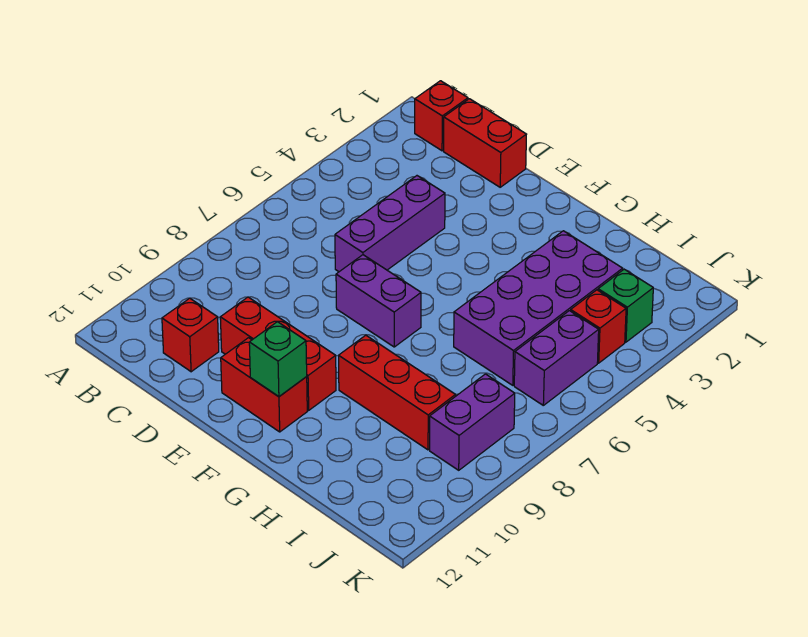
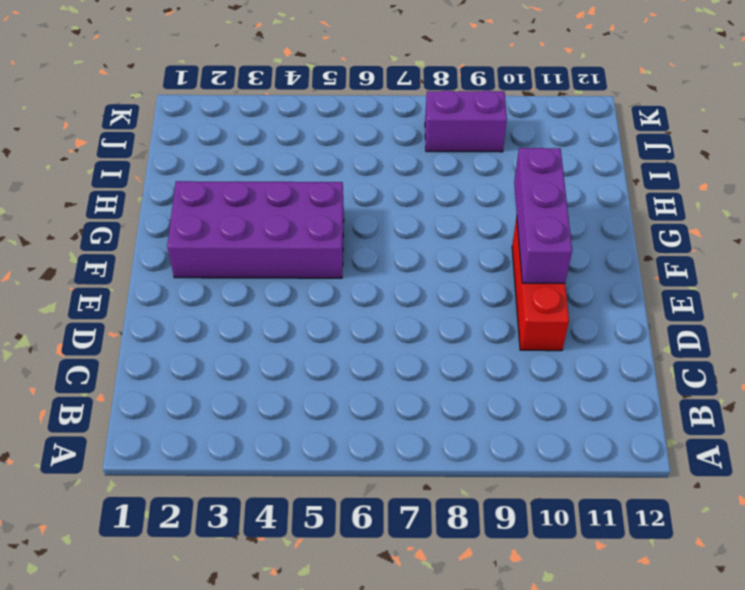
purple brick E10:G10 level 2 -> purple brick D4:D6 level 1
purple brick F2:G5 level 1 -> purple brick H3:I6 level 1
none -> red brick B1 level 1
none -> red brick C1:D1 level 1
none -> red brick C11 level 1

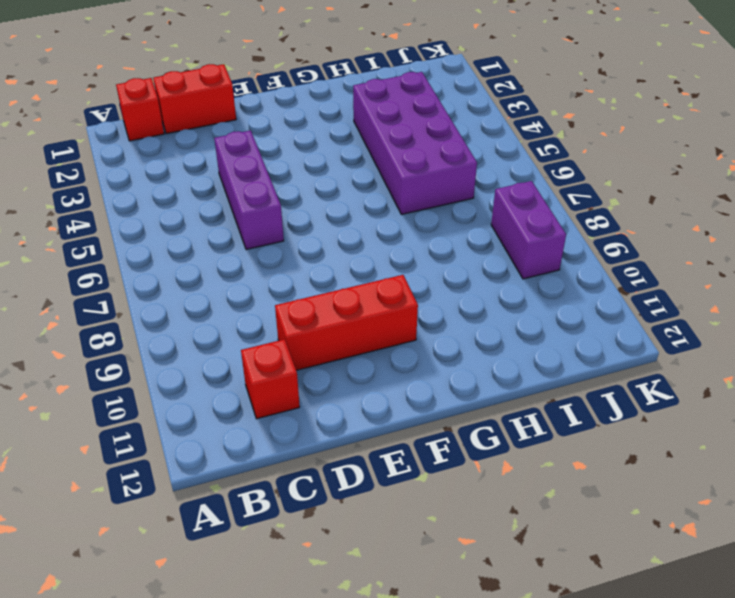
none -> purple brick E7:F7 level 1
none -> red brick E11:F11 level 1
none -> red brick G9:I9 level 1

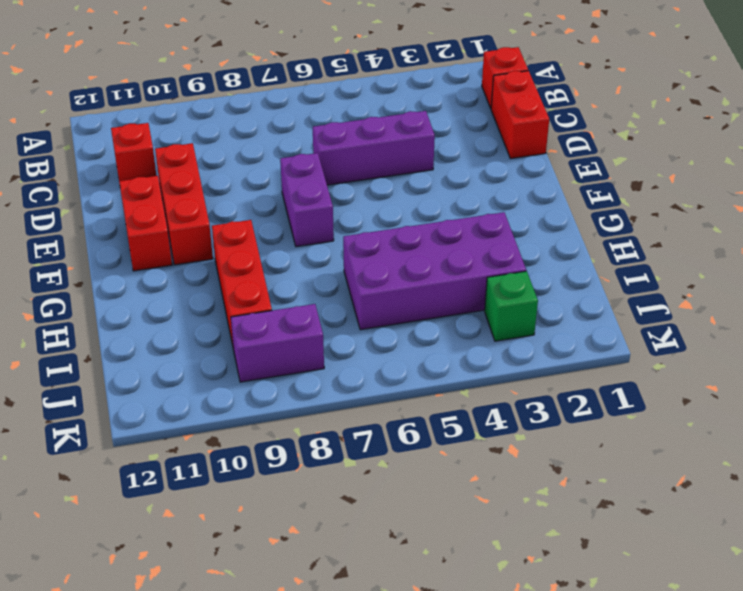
none -> red brick J4 level 1
none -> purple brick J5:J6 level 1
none -> green brick F11 level 2

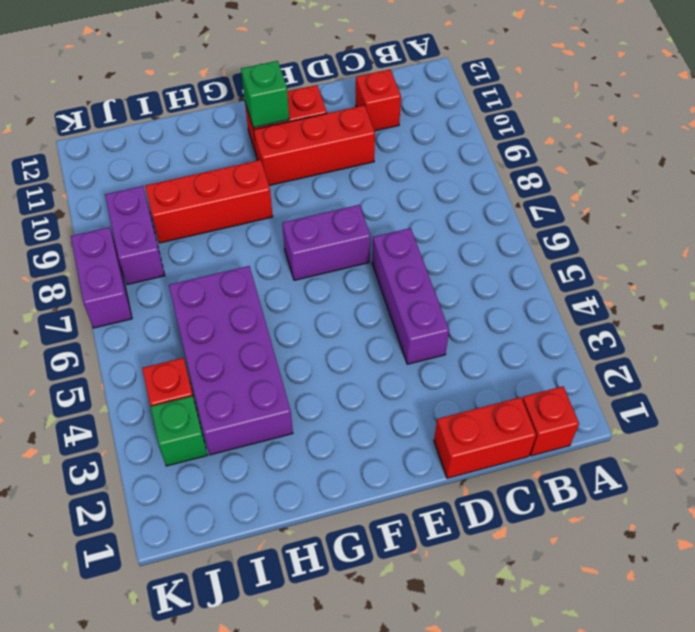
purple brick K7:K8 level 1 -> purple brick J5:J6 level 1

